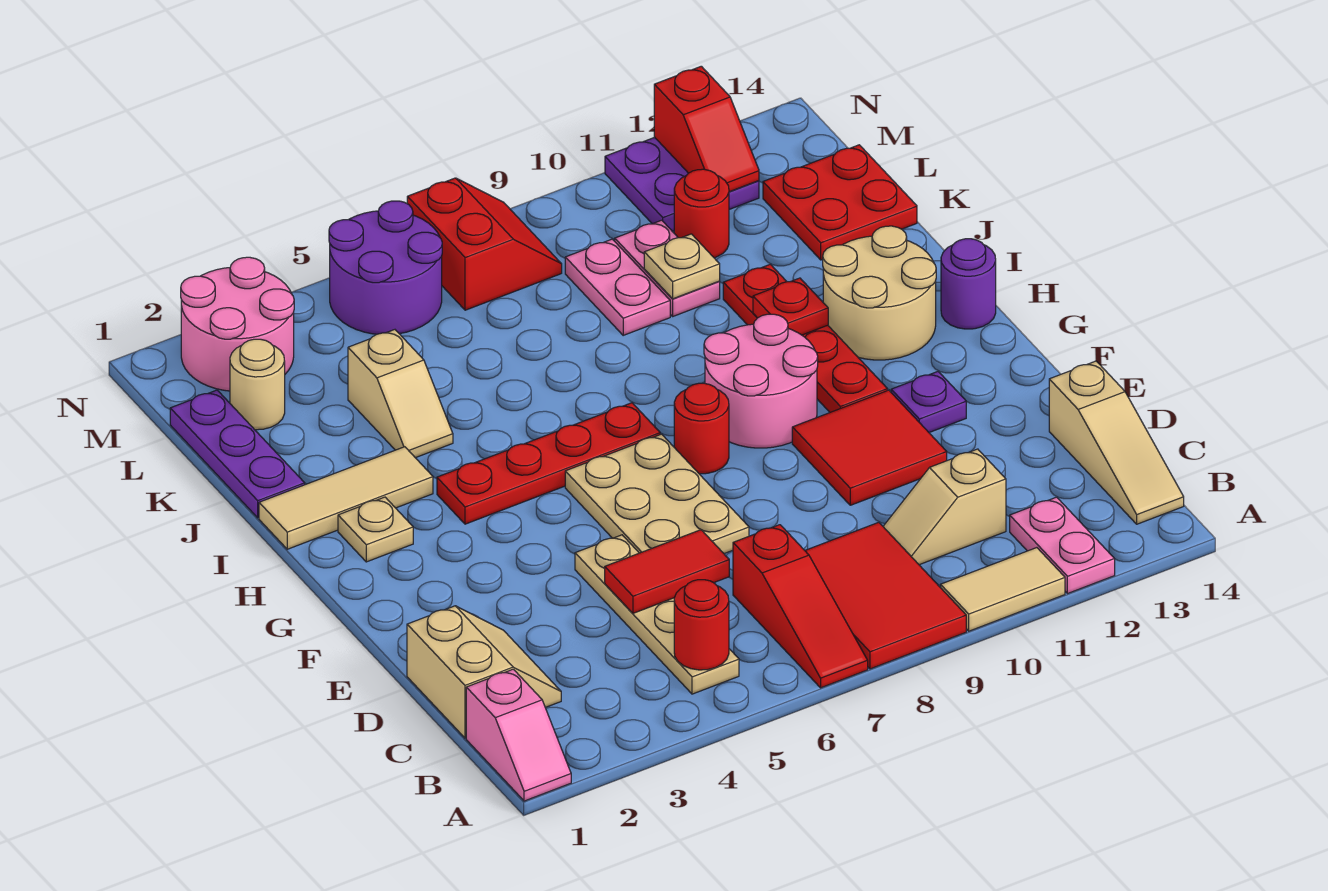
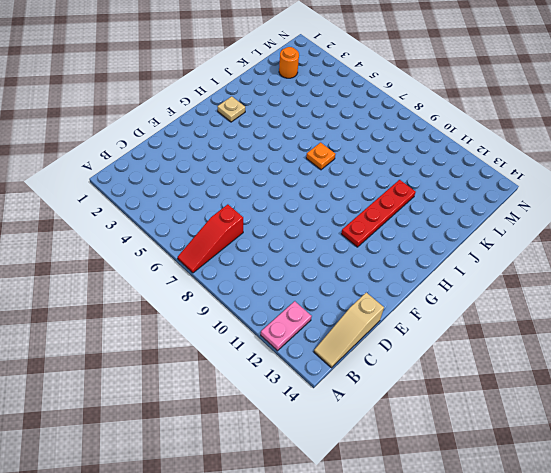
orange plate I7 level 1 -> none
orange round brick L2 level 1 -> tan round brick L2 level 1
none -> pink slope A1:B1 level 1 top B
none -> red tile A8:C9 level 1
none -> tan tile A10:A11 level 1
none -> tan plate B5:E5 level 1

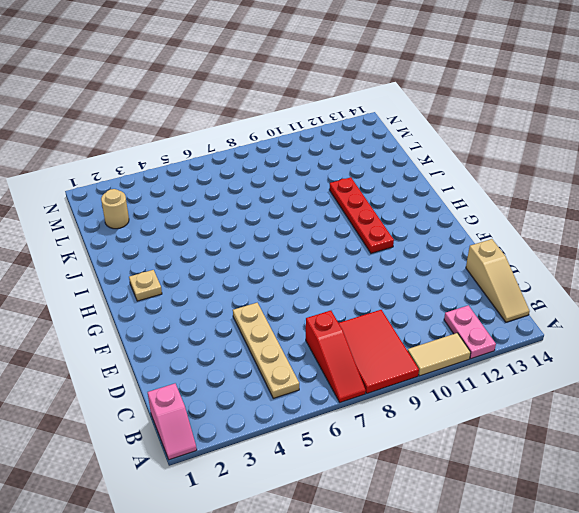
none -> tan slope C1:D2 level 1 top 1
none -> tan slope C10:C11 level 1 top 11
none -> tan plate E6:G7 level 1
none -> red tile E10:F11 level 1

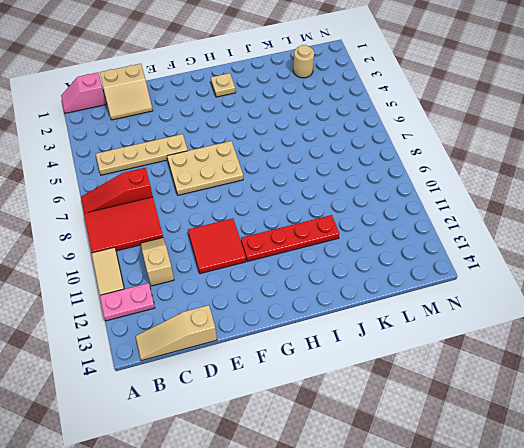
none -> purple plate F12 level 1
none -> red round brick G8 level 1
none -> pink round brick G9:H10 level 1
none -> red plate H4:H7 level 1

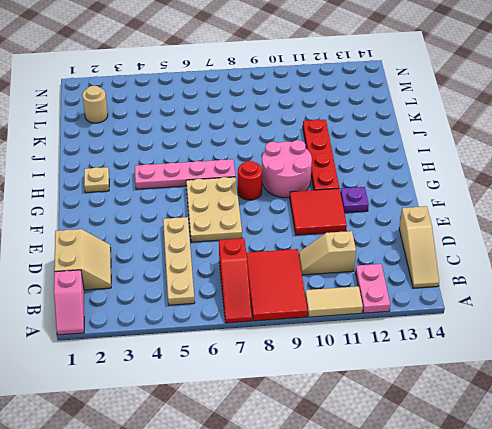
pink plate H4:H7 level 1 -> red plate H4:H7 level 1
none -> tan round brick H12:I13 level 1
none -> purple round brick H14 level 1
none -> tan tile I1:I3 level 1
none -> purple plate J1:L1 level 1

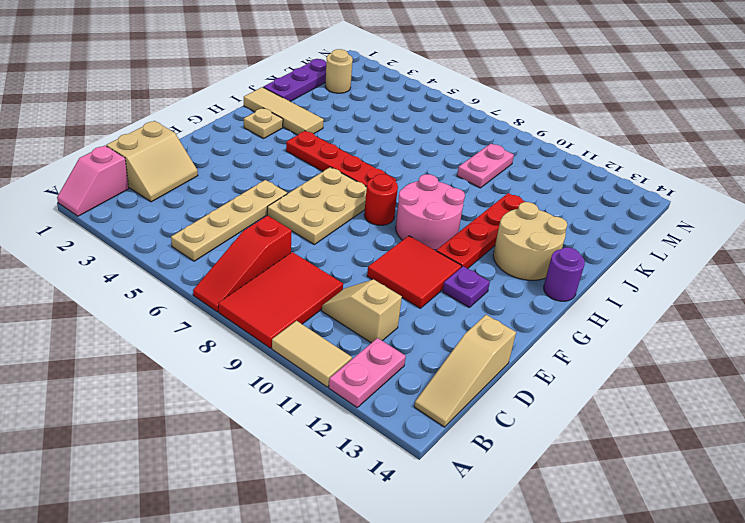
none -> tan slope J4:K4 level 1 top K
none -> pink plate K10:L10 level 1
none -> red plate K13:L14 level 1
none -> red round brick L11 level 1

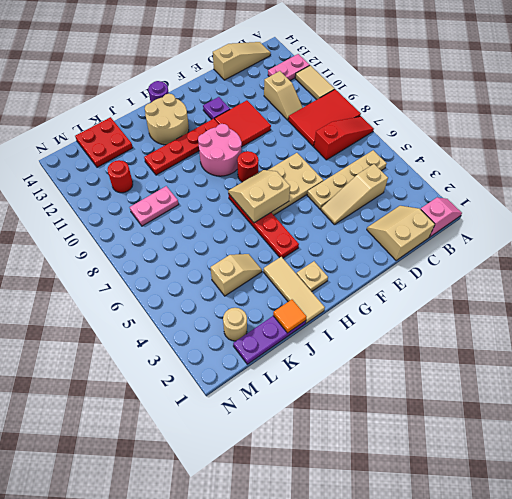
tan slope C4:E4 level 1 top C -> none
tan slope G6:H7 level 2 top 6 -> none
orange tile J1 level 2 -> none
none -> pink plate K10:L10 level 1
none -> pink round brick M2:N3 level 1
none -> purple round brick M5:N6 level 1
none -> red slope M7:N8 level 1 top 7

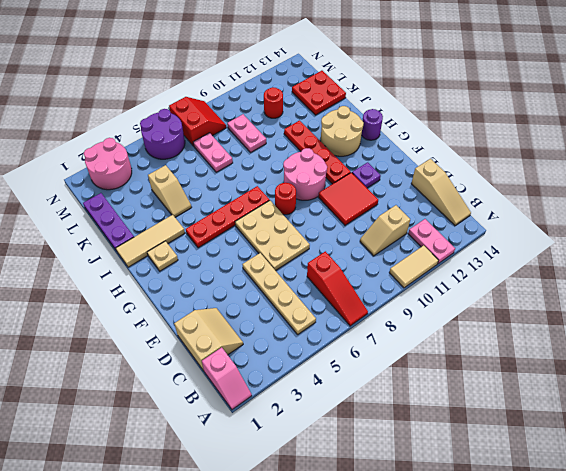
pink plate K7:L7 level 1 -> pink plate K10:L10 level 1
none -> red tile A8:C9 level 1
none -> tan round brick L2 level 1
none -> purple plate M11:N12 level 1
none -> red round brick B5 level 2

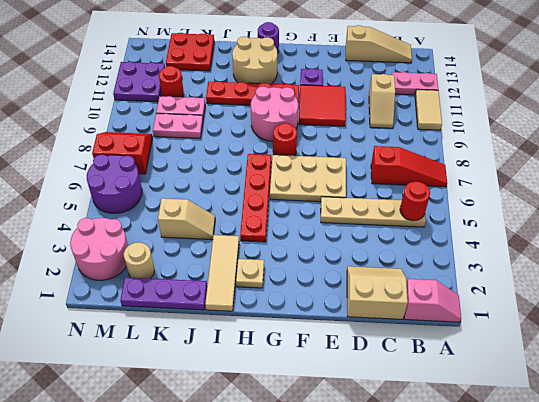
none -> red tile A8:C9 level 1
none -> red tile D5:D6 level 2
none -> red plate I11 level 2
none -> tan plate K10 level 2

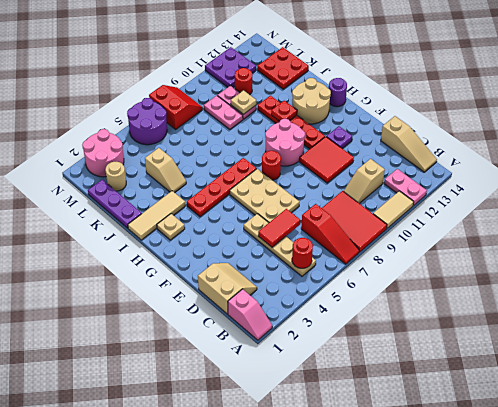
none -> red slope M12:N12 level 2 top N

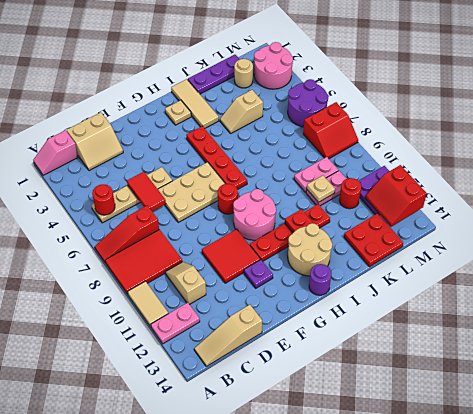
red slope M12:N13 level 2 top N -> red slope M12:N12 level 2 top N

